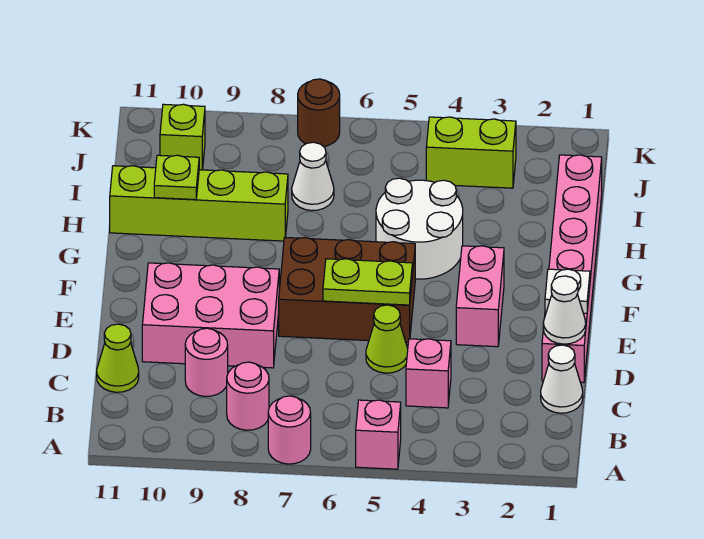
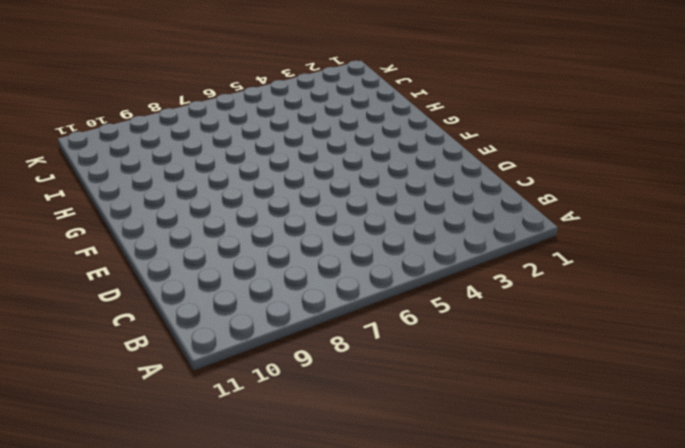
none -> pink brick A5 level 1
none -> pink round brick A7 level 1
none -> pink round brick B8 level 1

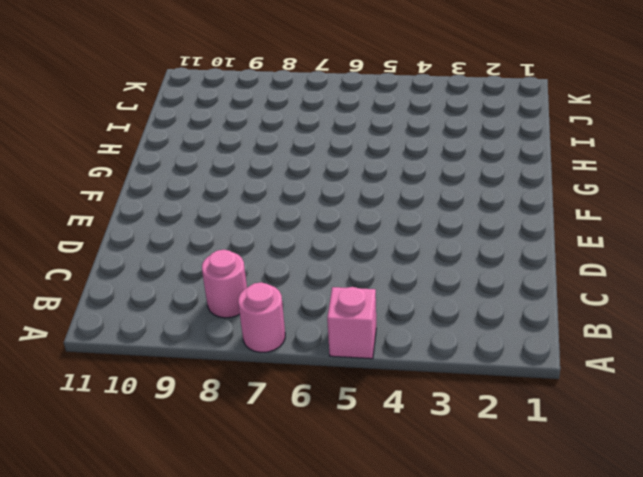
none -> white cone C1 level 1
none -> pink brick C4 level 1
none -> pink round brick C9 level 1

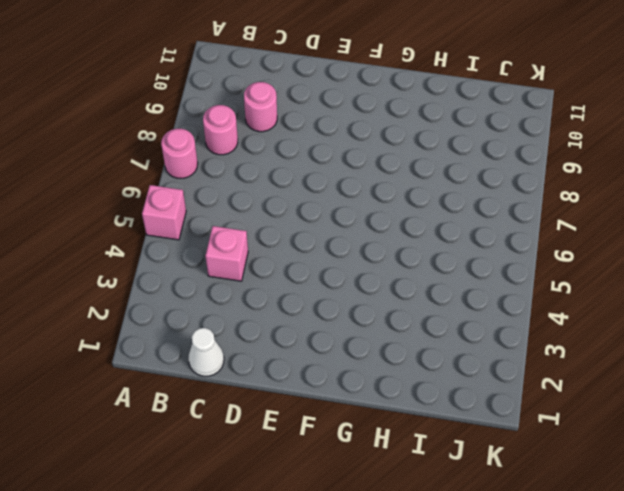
none -> lime cone C11 level 1
none -> pink brick D1:I1 level 1
none -> lime cone D5 level 1

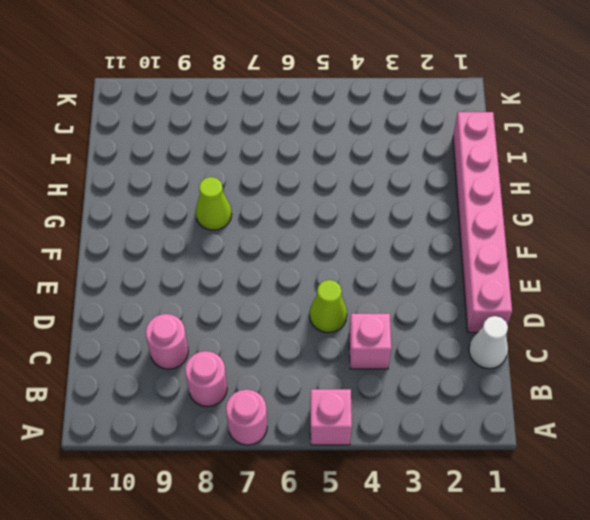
lime cone G8 level 1 -> lime cone C11 level 1
none -> pink brick D8:E10 level 1
none -> pink brick E3:F3 level 1
none -> brown brick E5:F7 level 1

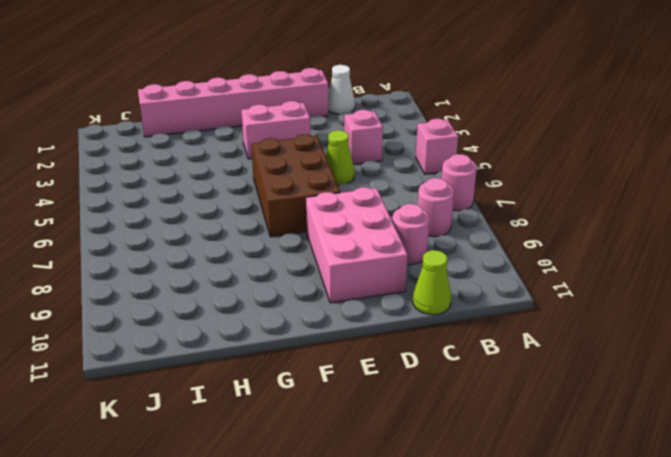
none -> white round brick G4:H5 level 1
none -> lime brick H8:H11 level 1
none -> white cone I7 level 1

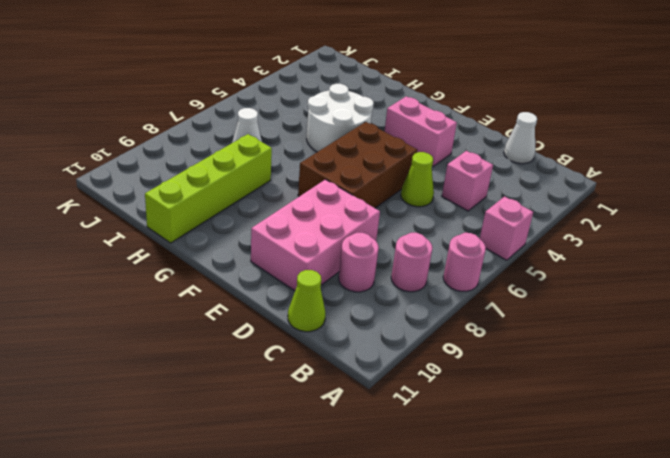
none -> pink brick D1:I1 level 1
none -> lime brick J3:J4 level 1
none -> lime brick J10 level 1

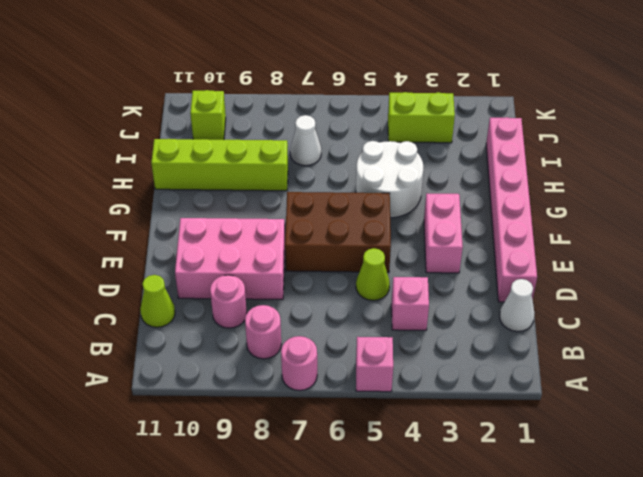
none -> brown round brick K7 level 1
none -> white cone D1 level 2
none -> white plate E1 level 2

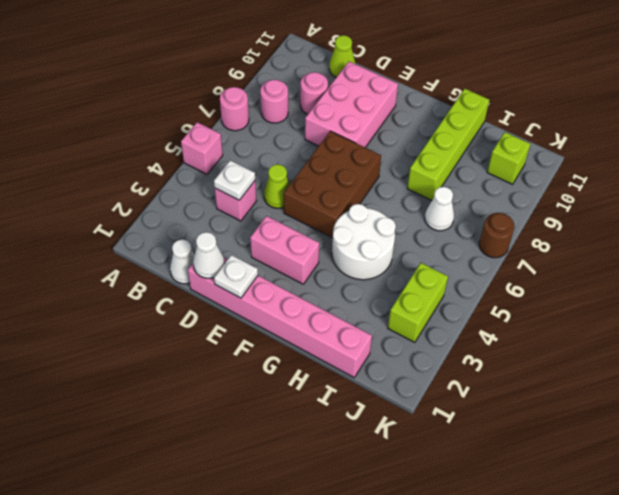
white plate C4 level 2 -> none
none -> lime plate E5:E6 level 2
none -> lime plate H10 level 2

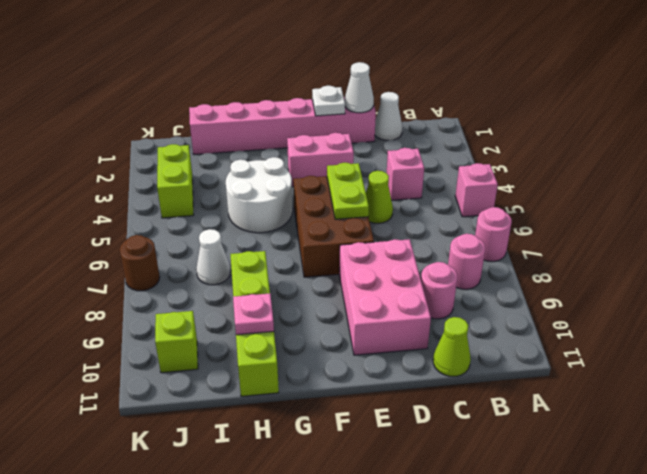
pink plate H10 level 2 -> lime plate H10 level 2

